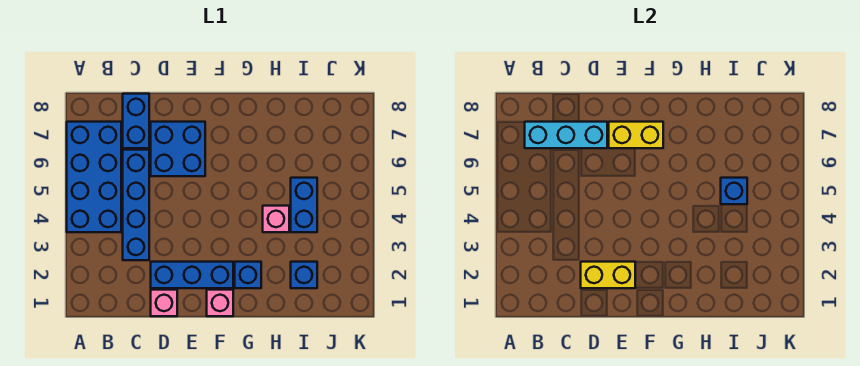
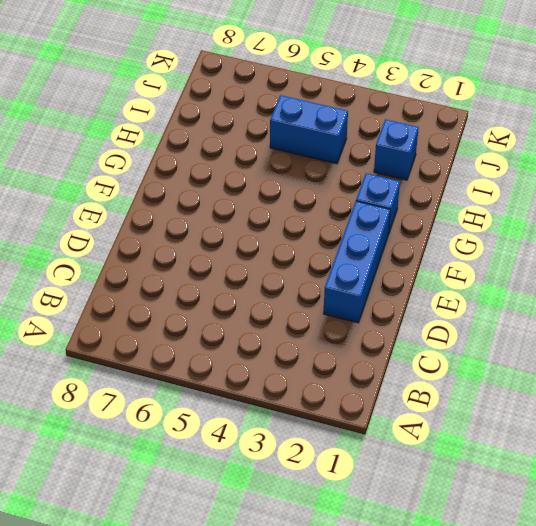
none -> blue brick A4:B7 level 1
none -> blue brick C3:C6 level 1
none -> blue brick C7:C8 level 1

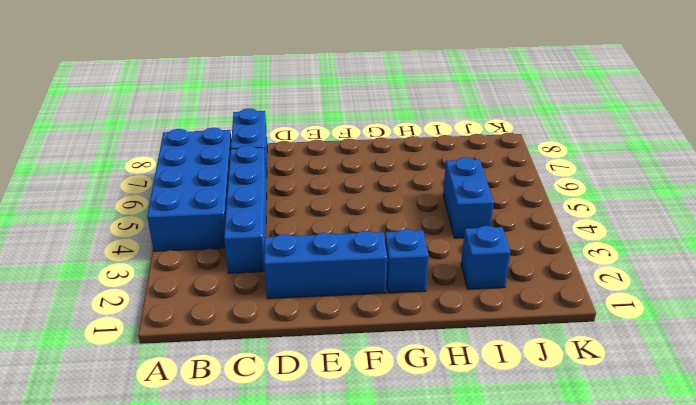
none -> pink brick D1 level 1
none -> blue brick D6:E7 level 1
none -> pink brick F1 level 1

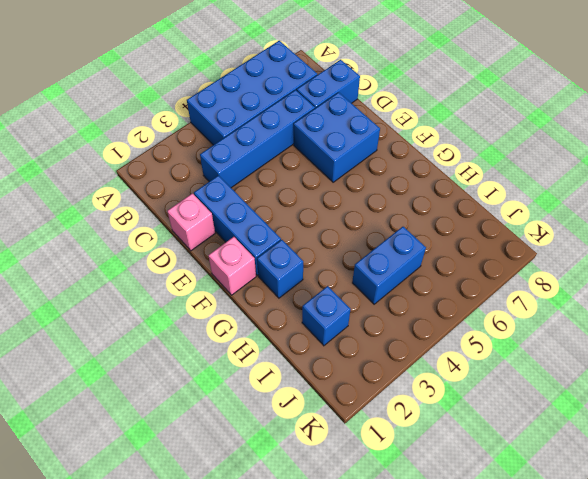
none -> pink brick H4 level 1
none -> cyan brick B7:D7 level 2
none -> yellow brick D2:E2 level 2

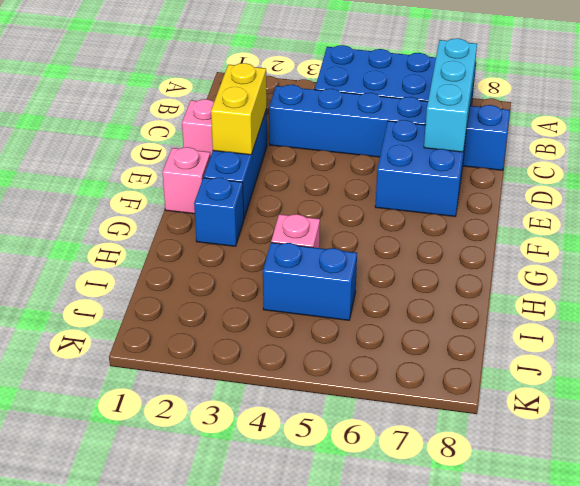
none -> blue brick I2 level 1
none -> yellow brick E7:F7 level 2
none -> blue brick I5 level 2

